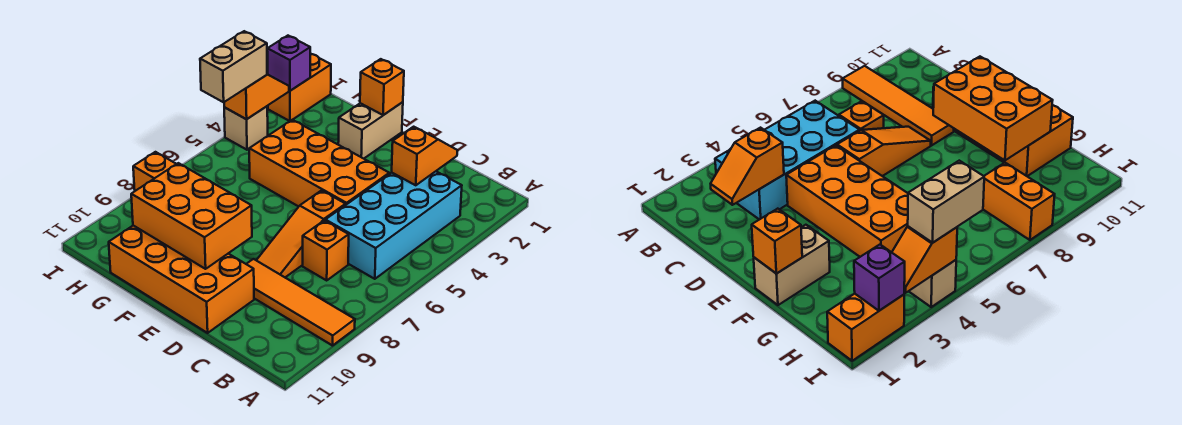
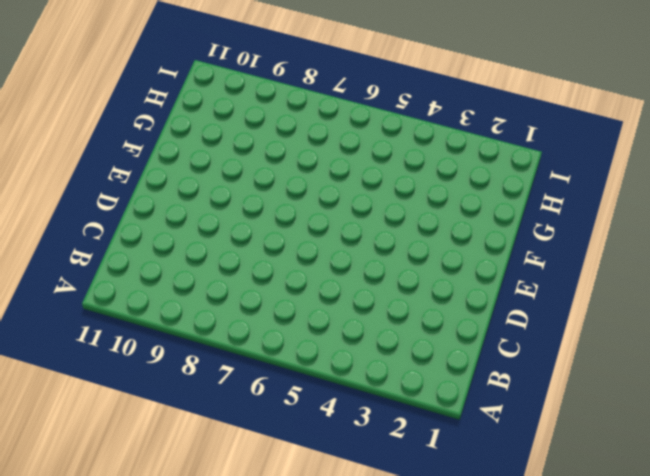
none -> orange tile A9:D9 level 1
none -> cyan brick B3:C6 level 1
none -> orange brick C7 level 1

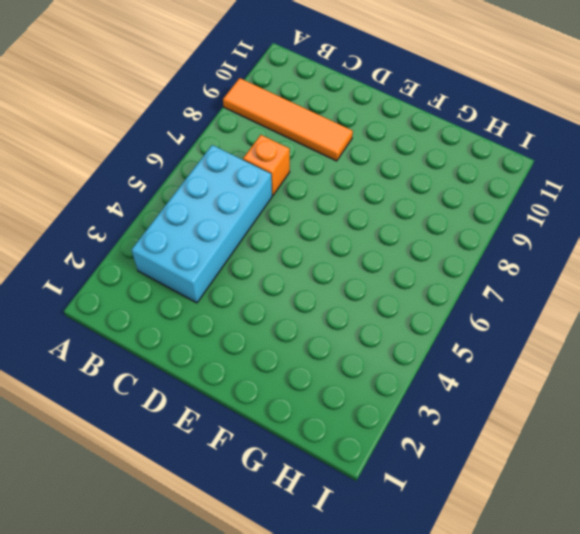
none -> orange brick D4:G5 level 1
none -> orange slope D6:D8 level 1 top 6
none -> orange brick D10:G11 level 1

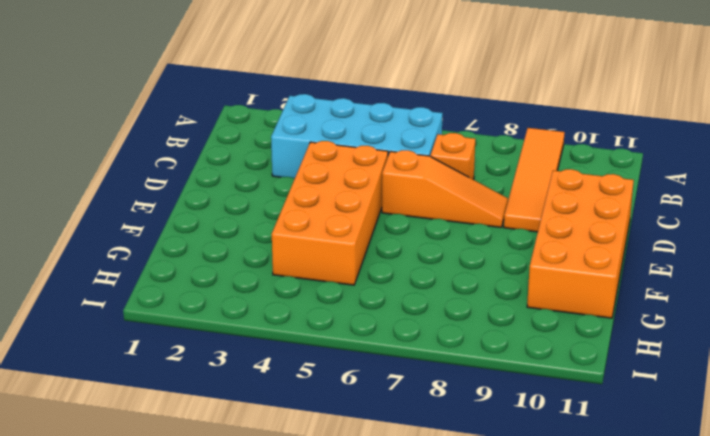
none -> tan brick F1:F2 level 1
none -> orange brick H8:I8 level 1
none -> orange brick I1:I2 level 1

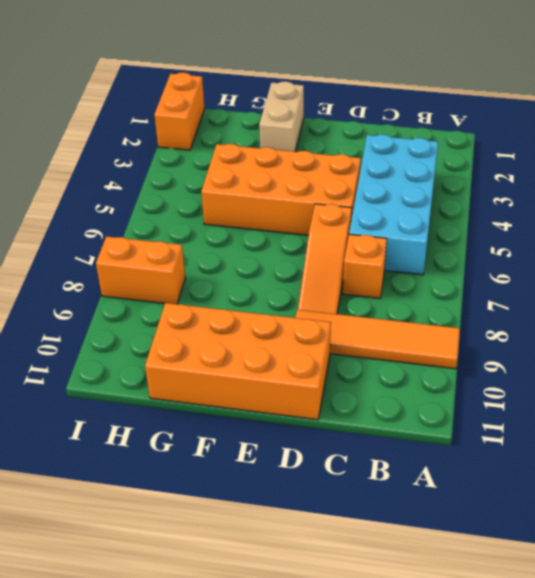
none -> tan brick I4 level 1
none -> orange slope C2:C3 level 2 top 3
none -> orange brick E9:G10 level 2

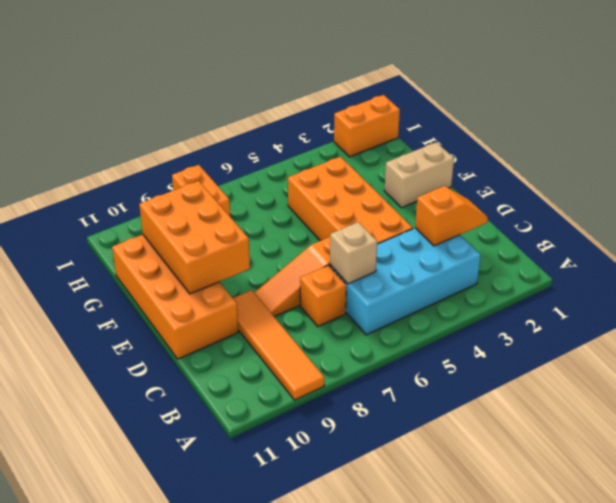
tan brick C6 level 2 -> tan brick I4 level 1
none -> orange brick F1 level 2
none -> purple brick I2 level 2
none -> orange slope I3:I4 level 2 top 4

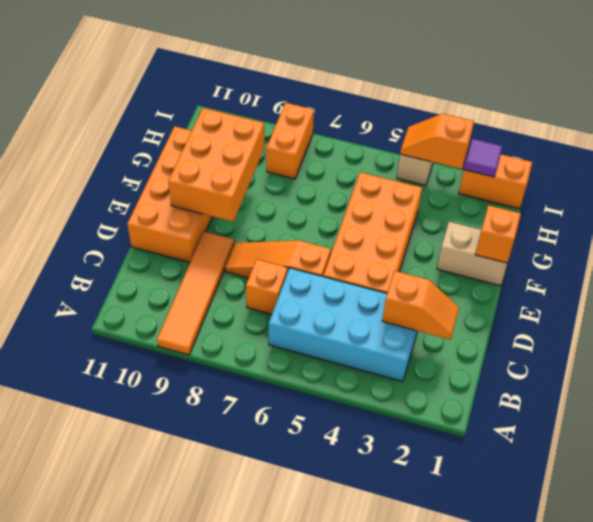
purple tile I2 level 2 -> purple brick I2 level 2
orange slope I3:I4 level 2 top 3 -> orange slope I3:I4 level 2 top 4
none -> tan brick I4:I5 level 3

